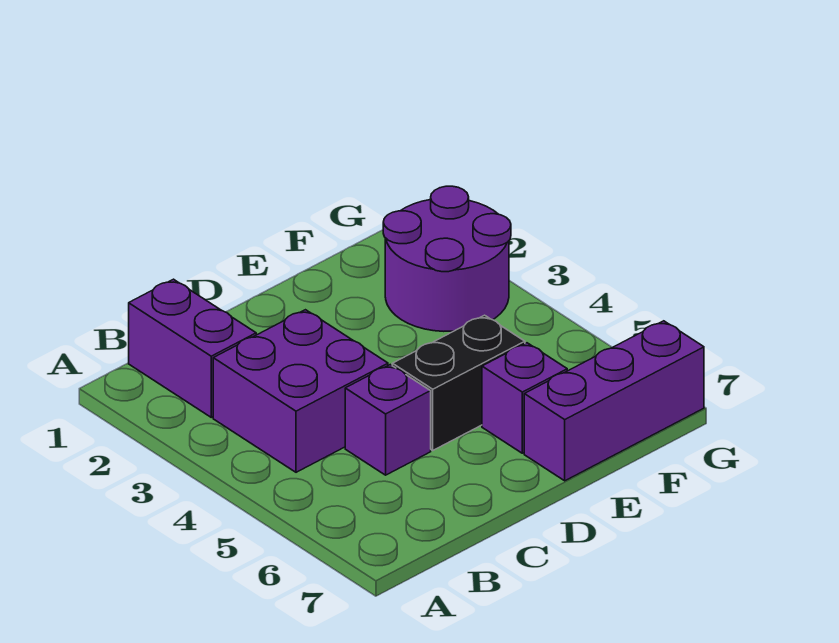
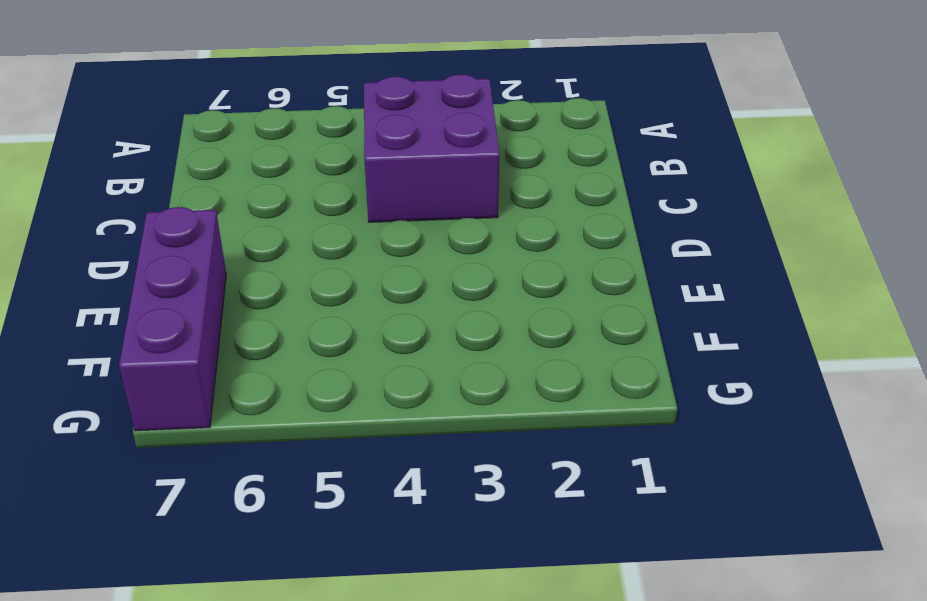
none -> purple brick B1:B2 level 1
none -> purple brick C5 level 1

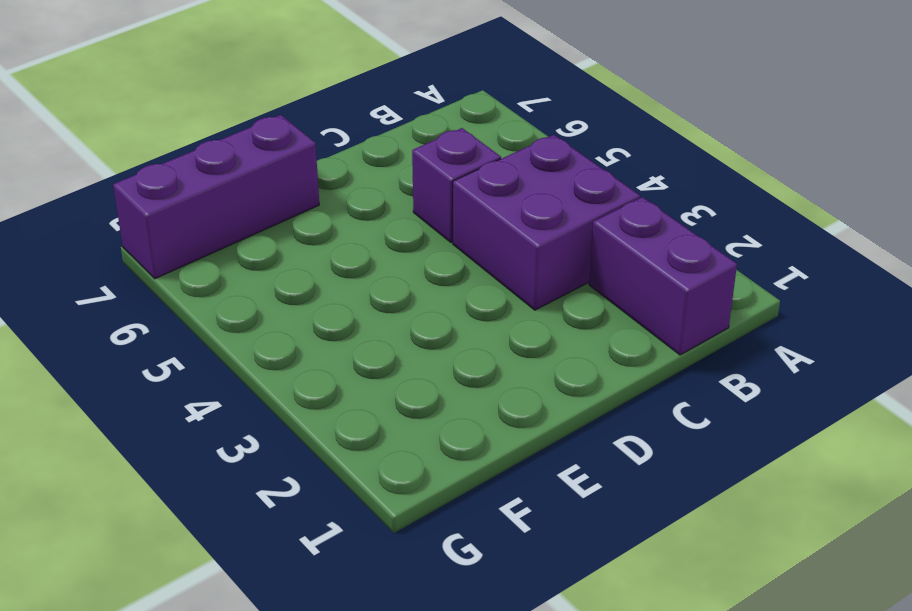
none -> black brick D5:E5 level 1
none -> purple brick E6 level 1

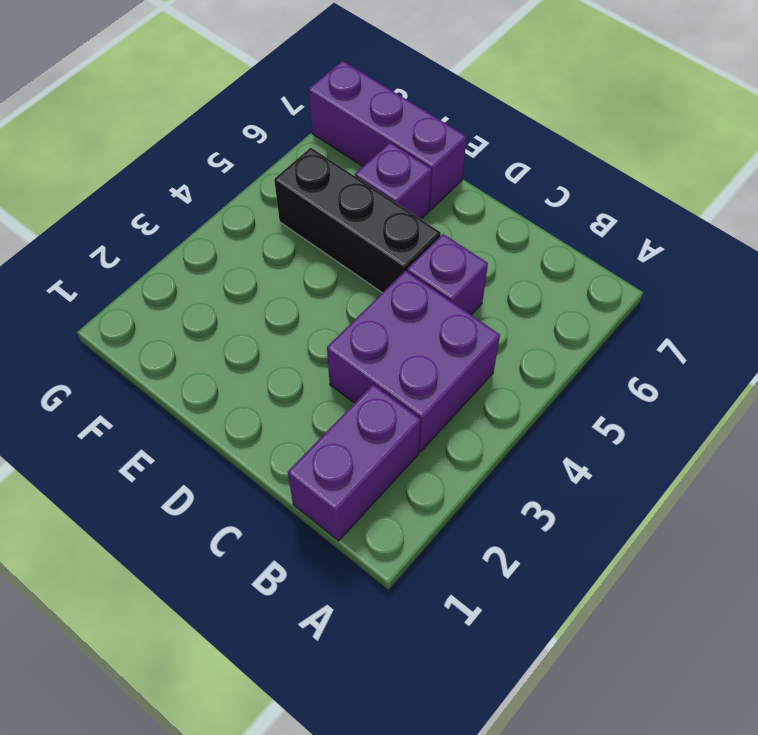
black brick D5:F5 level 1 -> black brick D5:E5 level 1
none -> purple round brick F2:G3 level 1

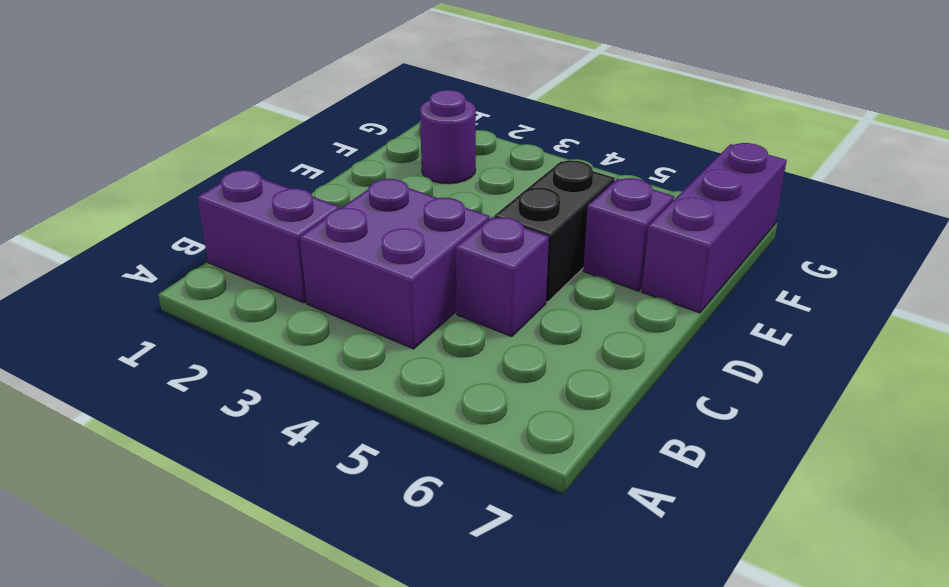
purple round brick F2 level 1 -> purple round brick F2:G3 level 1

